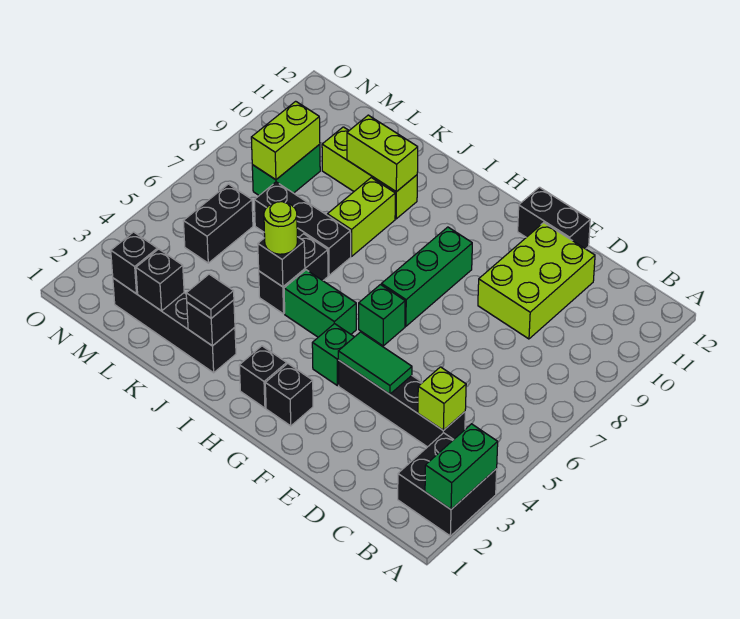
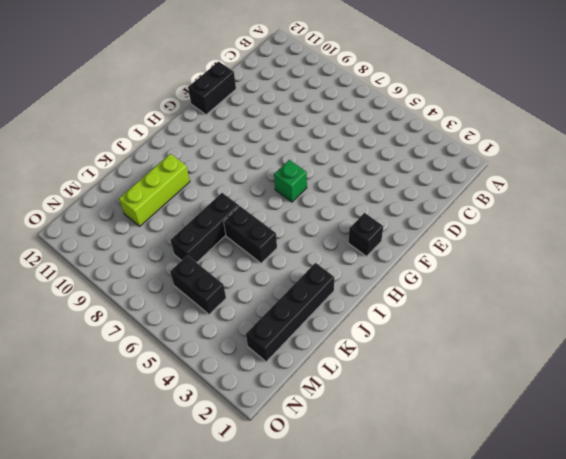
none -> black brick A2:B3 level 1
none -> black brick C4:F4 level 1
none -> lime brick D9:E11 level 1

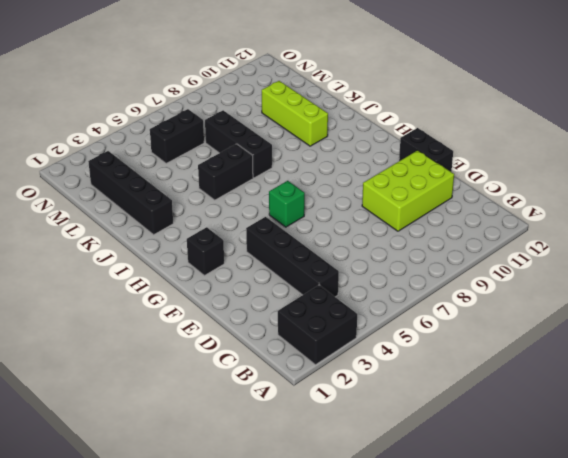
none -> green brick G4 level 1
none -> green brick G7:G9 level 1
none -> black brick H2 level 1

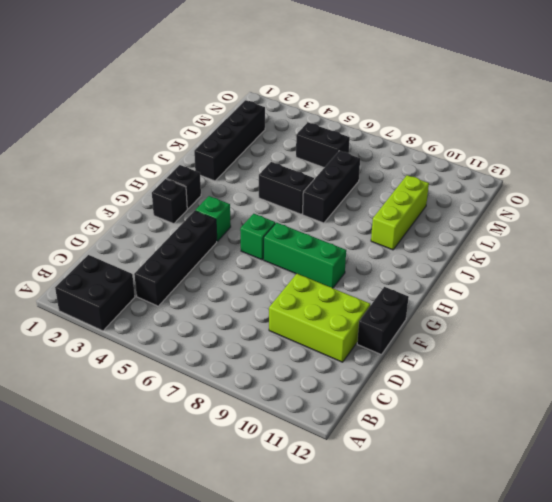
none -> green brick H5:I5 level 1
none -> lime brick J8:J9 level 1
none -> green brick M8:M9 level 1

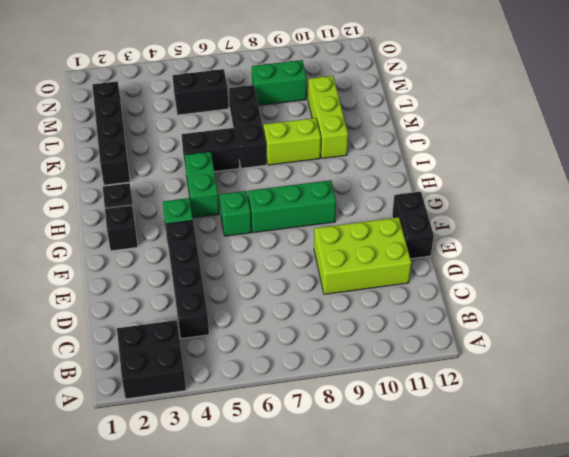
none -> green brick A2:A3 level 2
none -> lime brick C4 level 2
none -> green tile E4:F4 level 2

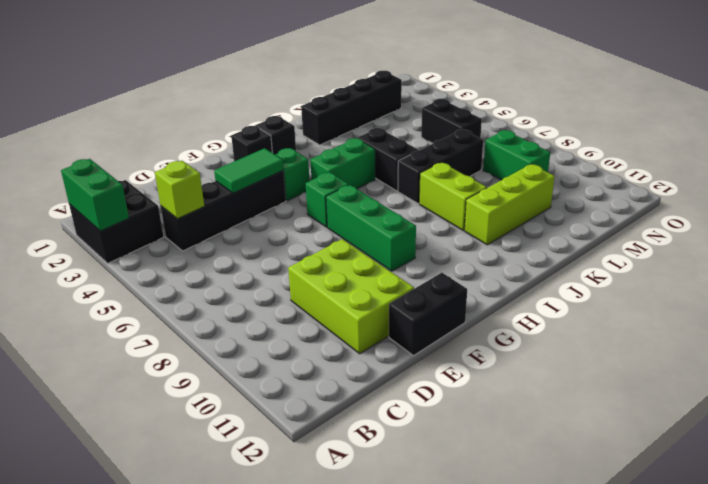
none -> black brick J2 level 2
none -> black brick J5 level 2
none -> lime brick J10:K10 level 2

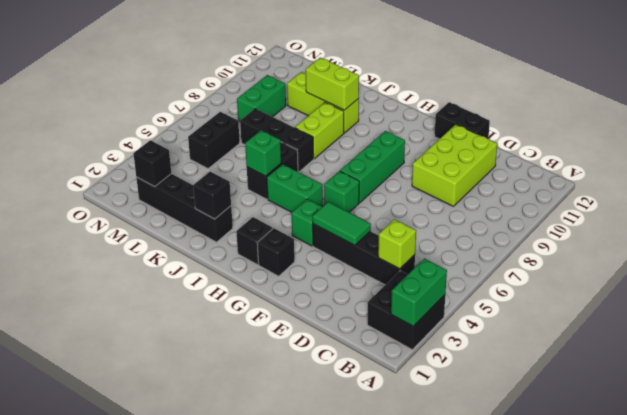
green brick J5 level 2 -> black brick J5 level 2
none -> black brick L2 level 2
none -> lime brick M8:M9 level 2
none -> black tile J2 level 3

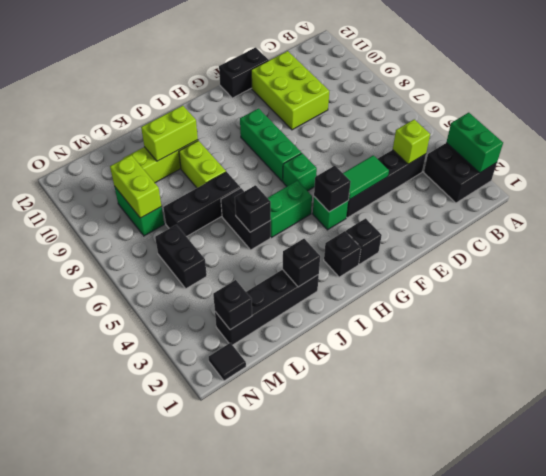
black brick G4 level 2 -> black brick L2 level 2
black tile N1 level 1 -> black tile J2 level 3
none -> lime round brick J5 level 3

